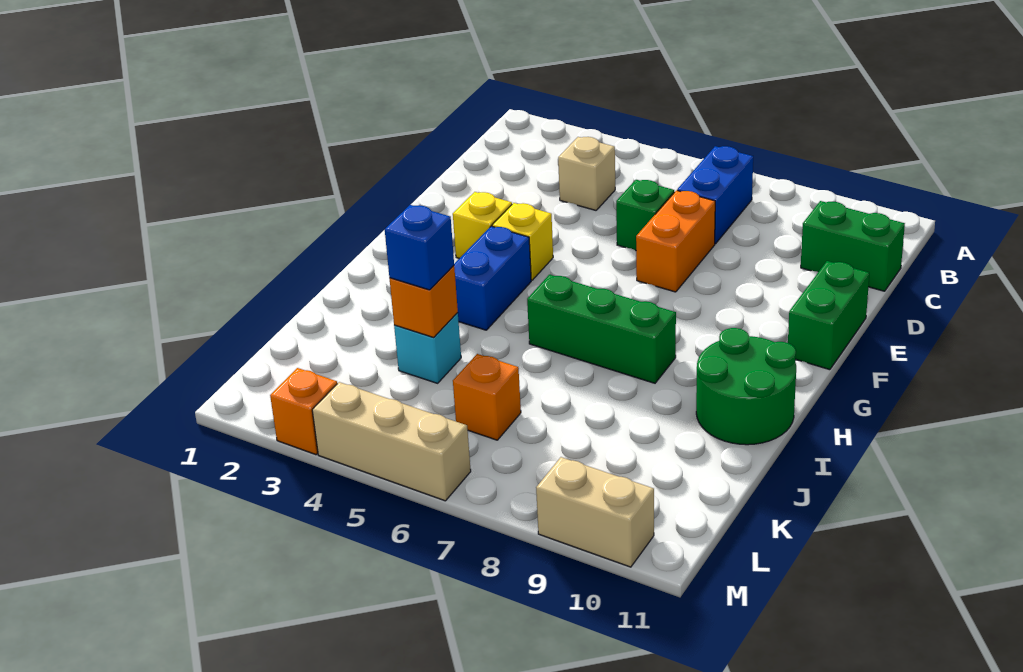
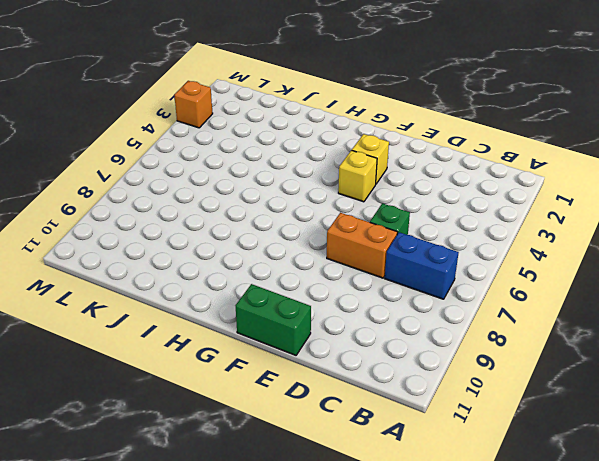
none -> tan brick C4 level 1
none -> green brick C10:C11 level 1
none -> blue brick G4:H4 level 1

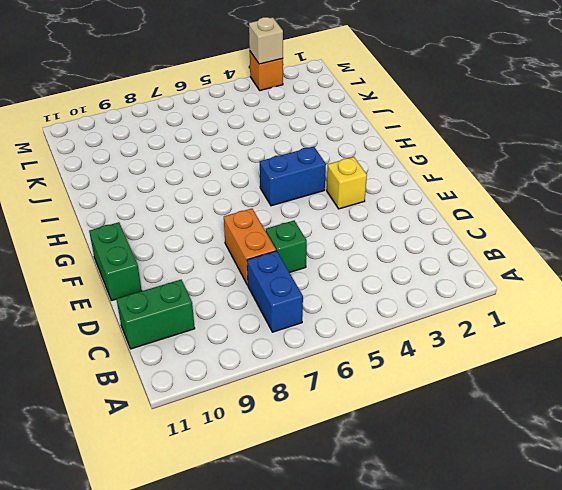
blue brick G4:G5 level 1 -> blue brick G4:H4 level 1
tan brick M3 level 2 -> tan brick C4 level 1
none -> yellow brick F4 level 1
none -> green brick H6:H8 level 1
none -> green round brick H10:I11 level 1

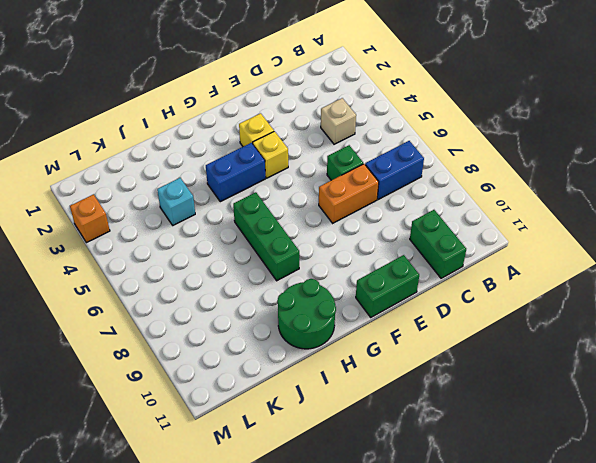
none -> orange brick K6 level 1
none -> tan brick M4:M6 level 1
none -> tan brick M9:M10 level 1

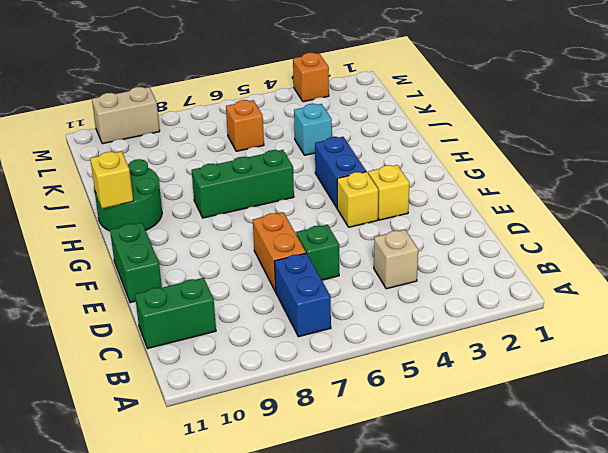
yellow brick H11 level 2 -> none
none -> tan brick M4:M6 level 1
none -> orange brick J4 level 2
none -> blue brick J4 level 3

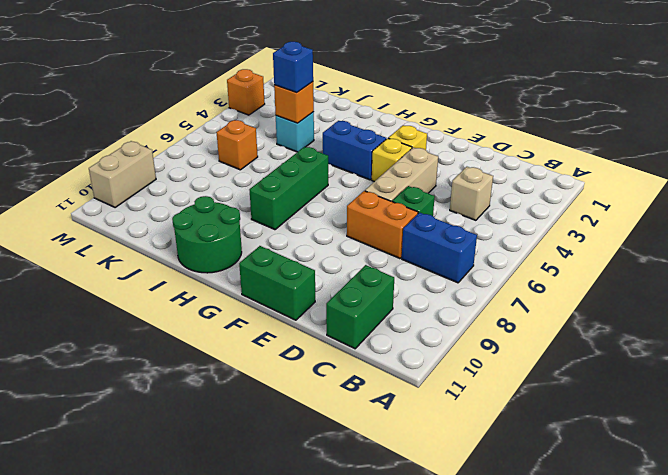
tan brick E4:E6 level 1 -> tan brick M4:M6 level 1

